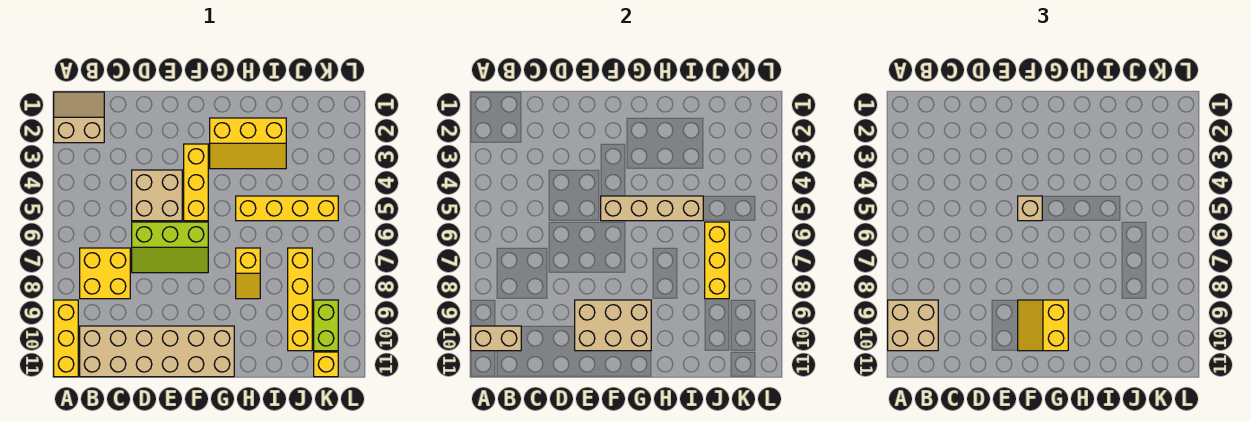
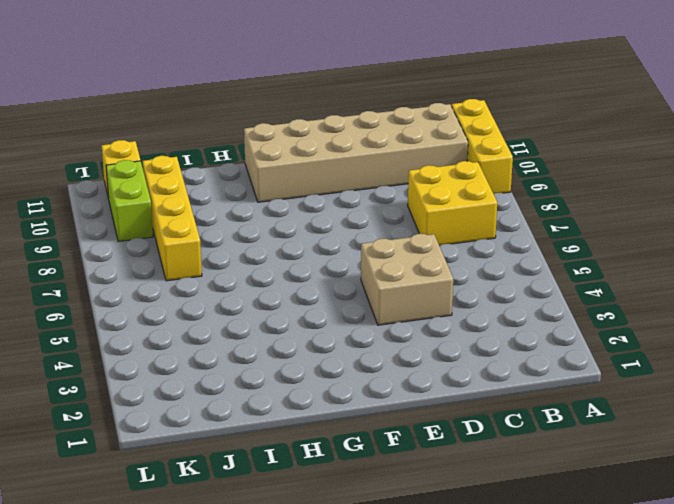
none -> tan slope A1:B2 level 1 top 2
none -> lime slope D6:F7 level 1 top 6
none -> yellow brick F3:F5 level 1

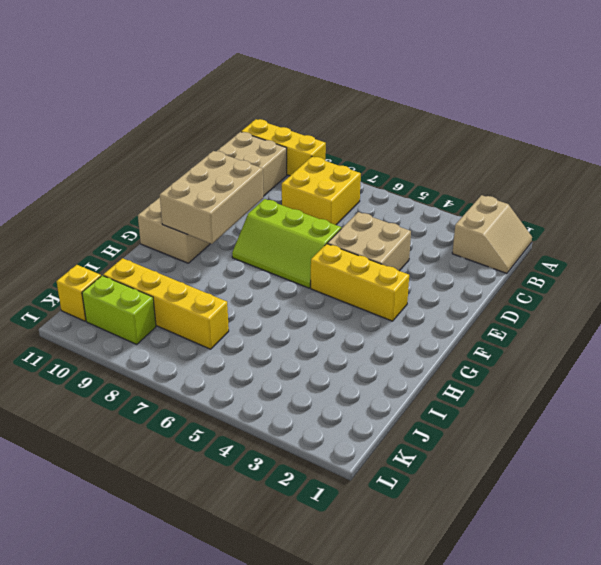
lime slope E6:F8 level 1 top E -> lime slope D6:F7 level 1 top 6
none -> yellow slope G2:I3 level 1 top 2
none -> yellow brick H5:K5 level 1
none -> yellow slope H7:H8 level 1 top 7

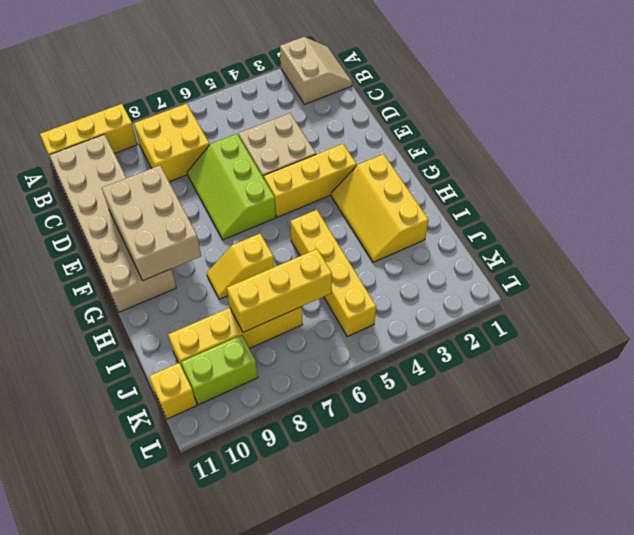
none -> tan brick A10:B10 level 2
none -> tan brick F5:I5 level 2
none -> tan brick A9:B10 level 3

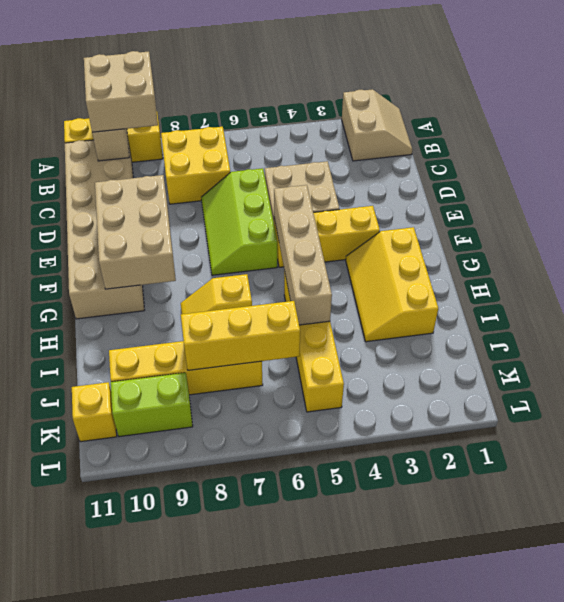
none -> tan brick F5 level 3
none -> yellow slope F9:G10 level 3 top G

